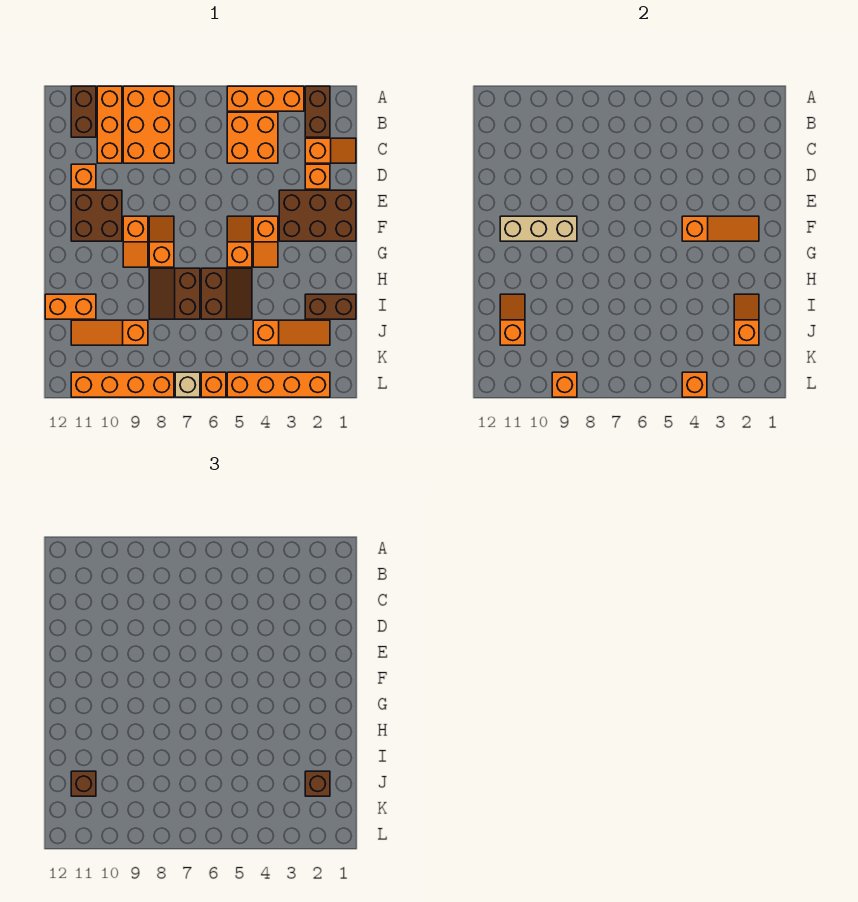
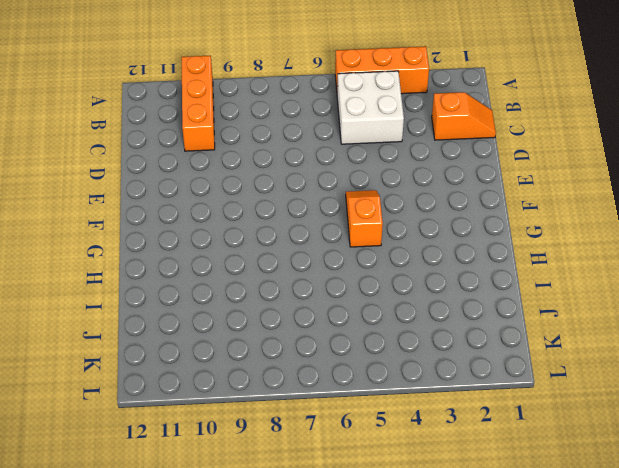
white brick B4:C5 level 1 -> orange brick B4:C5 level 1
none -> brown brick A2:B2 level 1
none -> orange brick A8:C9 level 1
none -> brown brick A11:B11 level 1
none -> orange brick D2 level 1

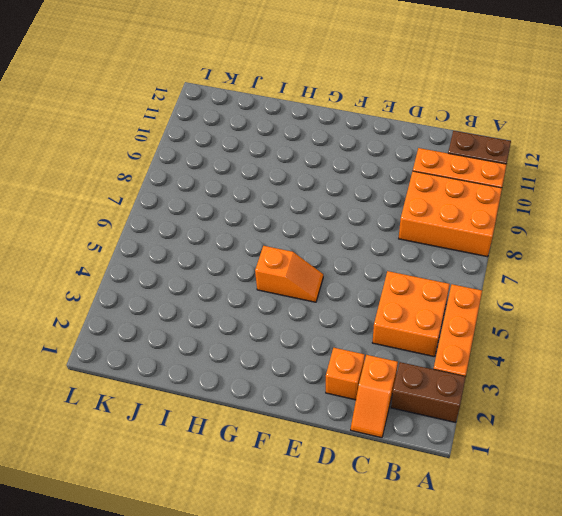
none -> orange brick D11 level 1
none -> brown brick E1:F3 level 1
none -> brown brick E10:F11 level 1
none -> orange slope F4:G4 level 1 top F

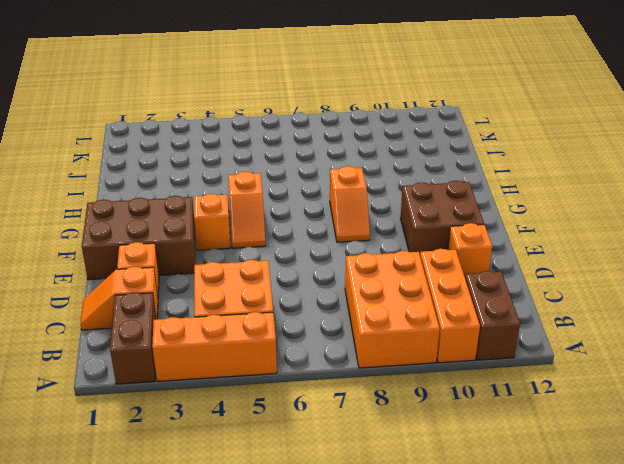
none -> orange slope F9:G9 level 1 top F
none -> brown slope H5:I6 level 1 top 6
none -> brown slope H7:I8 level 1 top 7
none -> brown brick I1:I2 level 1

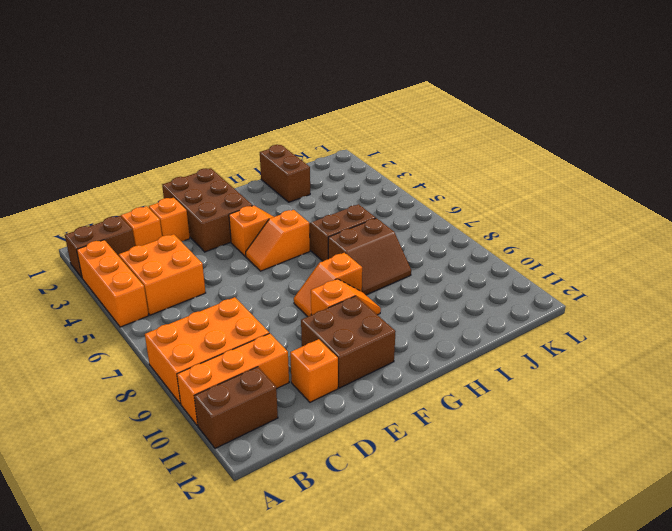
none -> orange brick I11:I12 level 1
none -> orange slope J2:J4 level 1 top 4
none -> orange slope J9:J11 level 1 top 9
none -> orange brick L2:L5 level 1

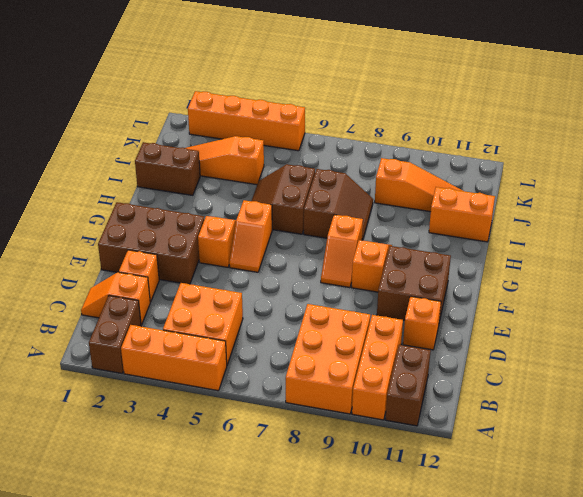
none -> orange brick L6 level 1
none -> tan brick L7 level 1
none -> orange brick L8:L11 level 1
none -> orange slope F2:F4 level 2 top 4

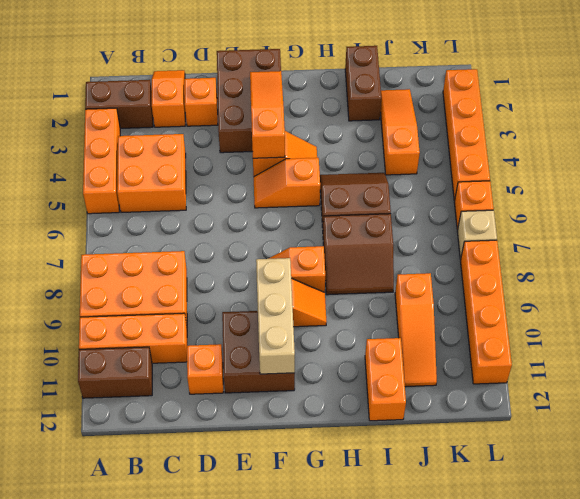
none -> orange slope I2:J2 level 2 top J
none -> orange slope I11:J11 level 2 top J
none -> orange brick L4 level 2
none -> orange brick L9 level 2

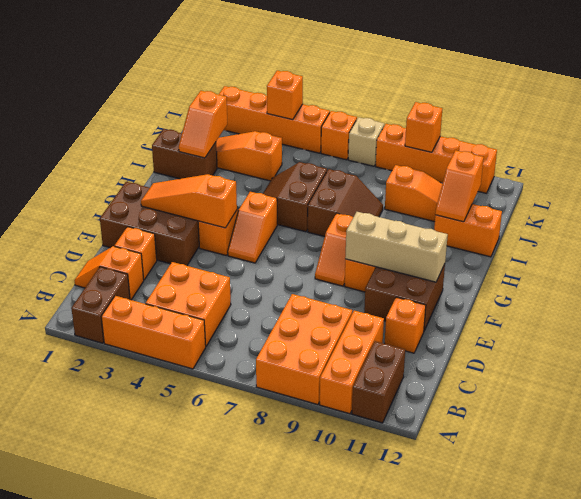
none -> brown brick J2 level 3
none -> brown brick J11 level 3

